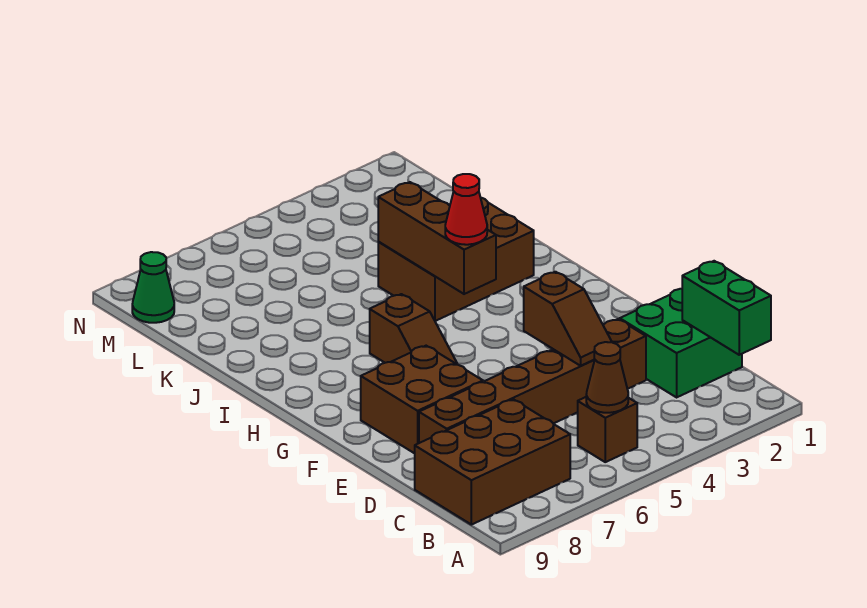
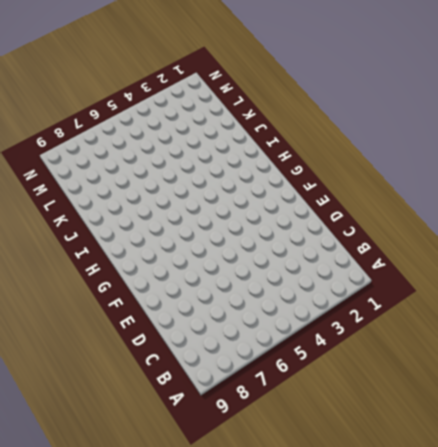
none -> brown brick B5 level 1
none -> brown brick B7:C9 level 1
none -> green brick C1:D2 level 1

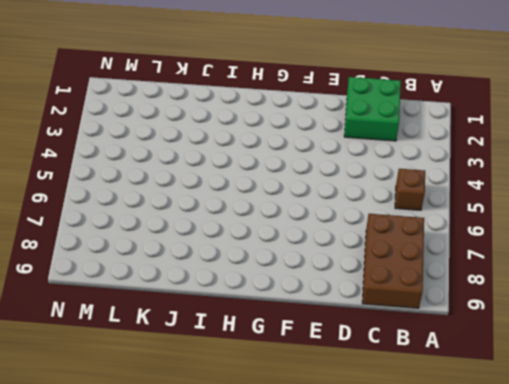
none -> brown brick D3:D8 level 1
none -> brown brick E7:F8 level 1
none -> brown slope G6:H6 level 1 top H

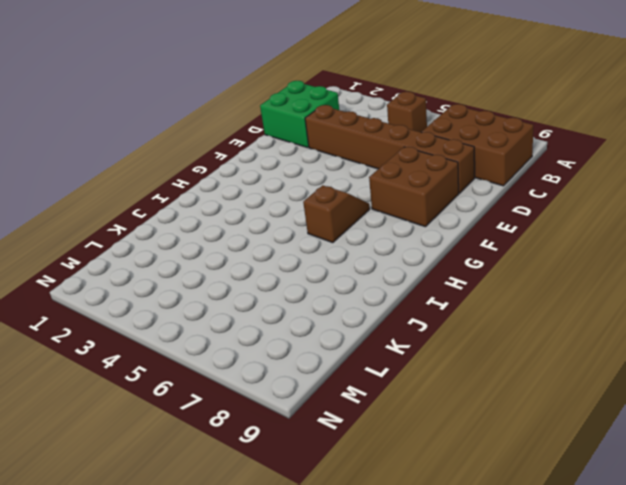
none -> brown brick I2:J4 level 1
none -> green cone M9 level 1
none -> green brick B1:C1 level 2

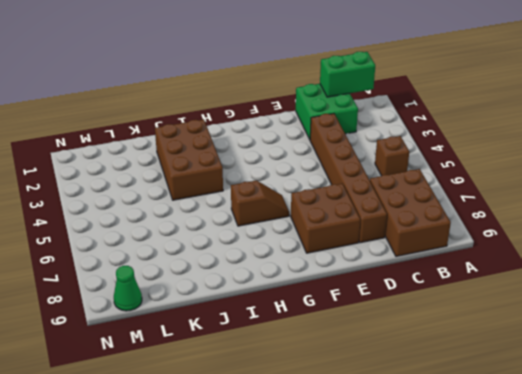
none -> brown cone B5 level 2
none -> brown slope D4:E4 level 2 top E
none -> brown brick H4:J4 level 2

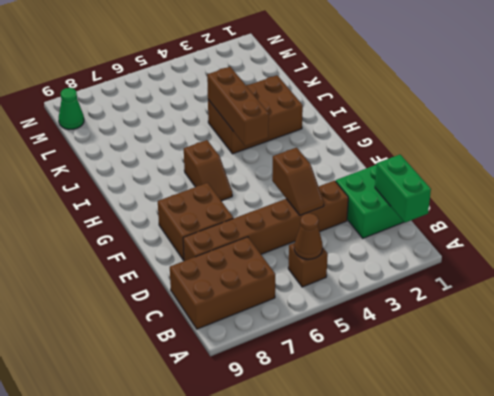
none -> red cone H4 level 3

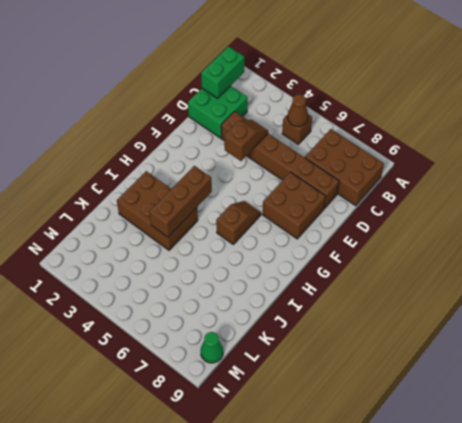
none -> red cone H4 level 3

